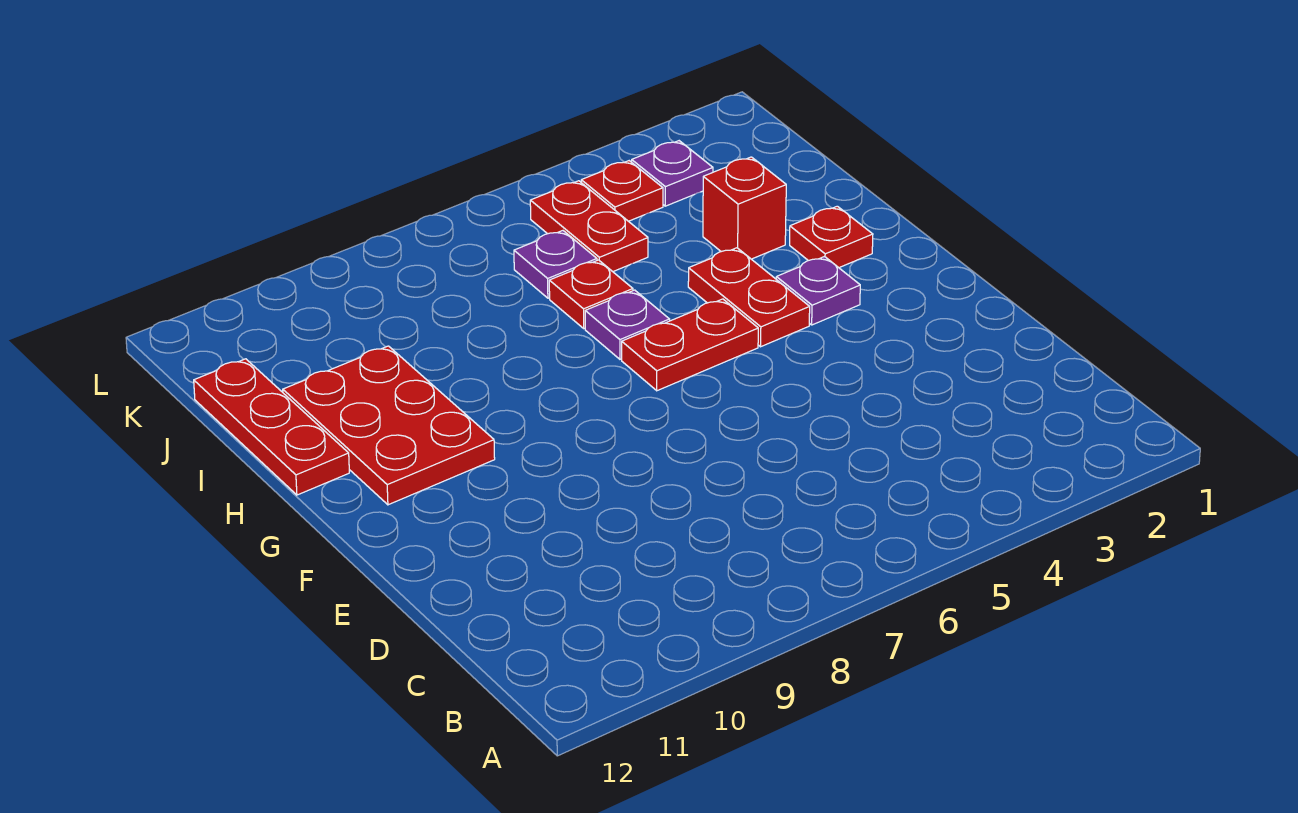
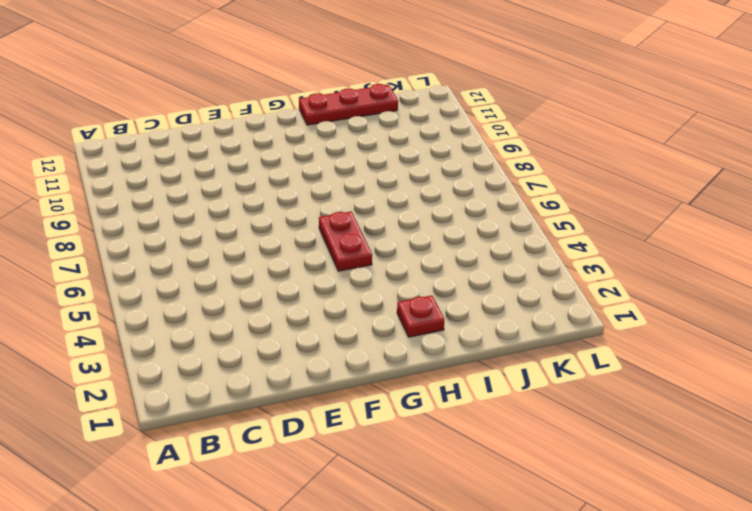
none -> purple plate G3 level 1
none -> red plate G4:H4 level 1
none -> red plate G10:I11 level 1

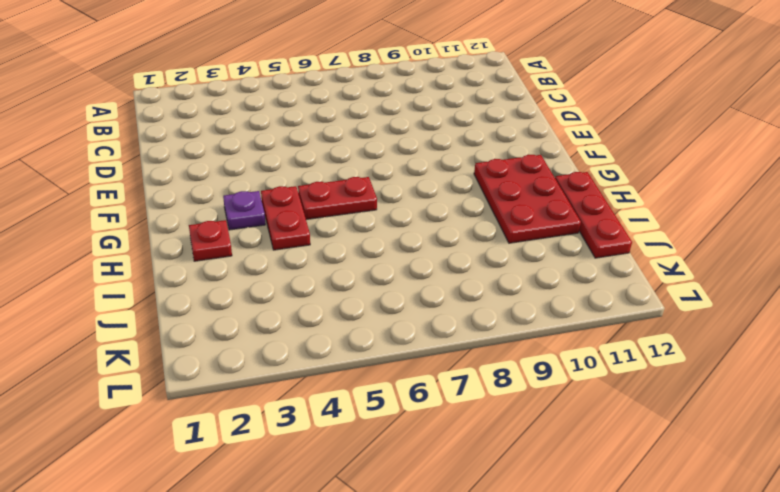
none -> purple plate H6 level 1
none -> red brick I3 level 1
none -> red plate I6 level 1

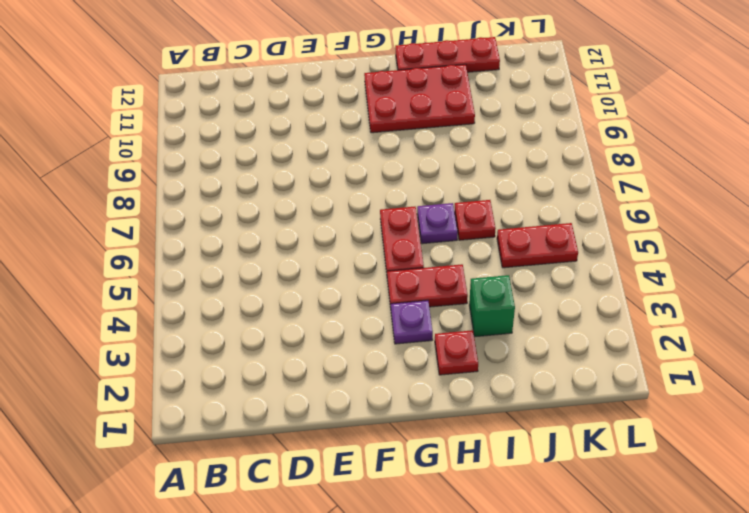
green brick I3 level 1 -> red brick I3 level 1
none -> purple plate J6 level 1
none -> purple plate K3 level 1
none -> red plate K4 level 1

